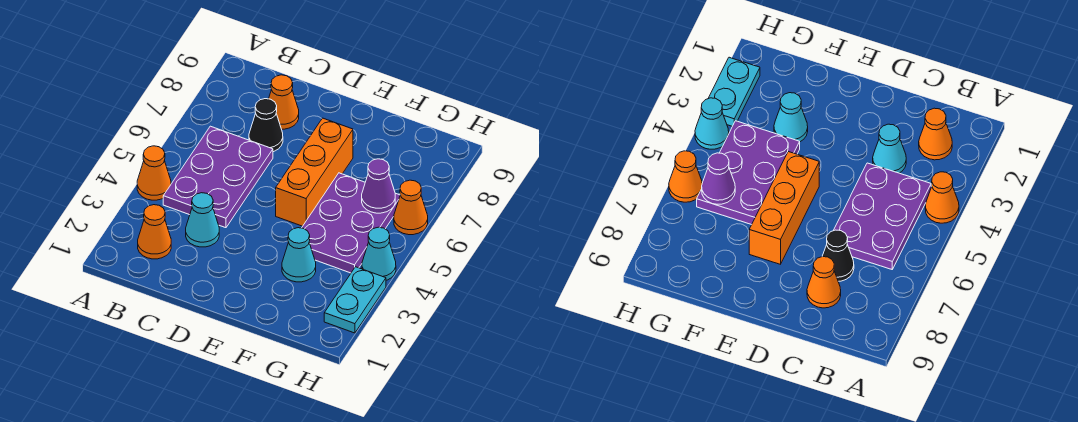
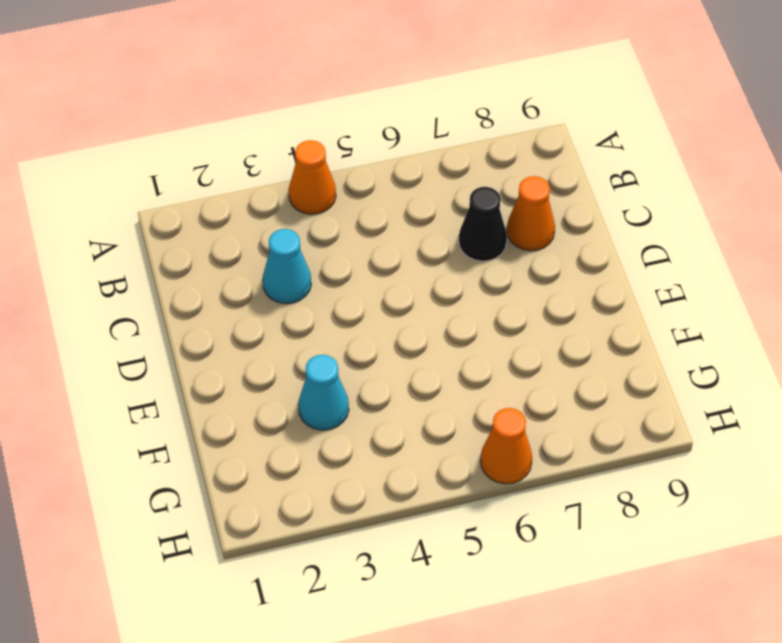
none -> orange cone B2 level 1
none -> purple plate B4:C6 level 1
none -> orange brick E5:E7 level 1

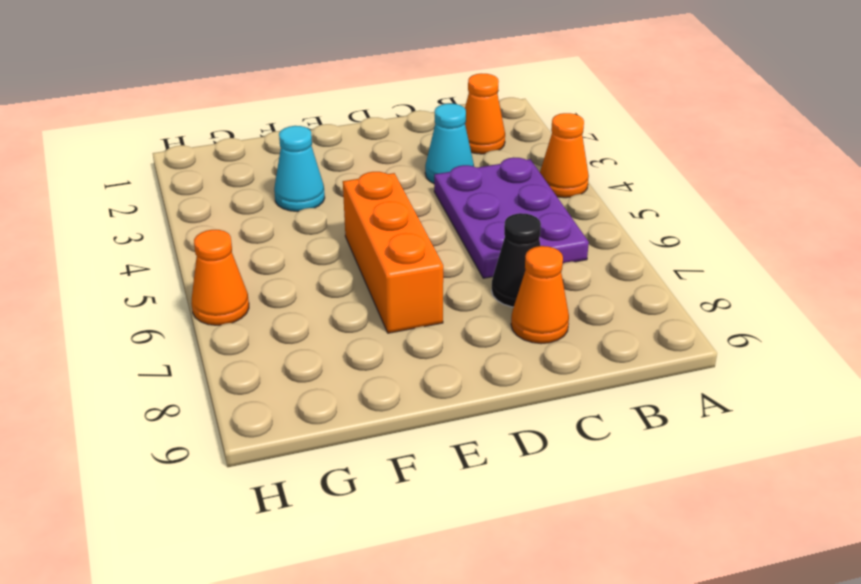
none -> purple plate F4:G6 level 1
none -> cyan plate H2:H3 level 1
none -> cyan cone H4 level 1

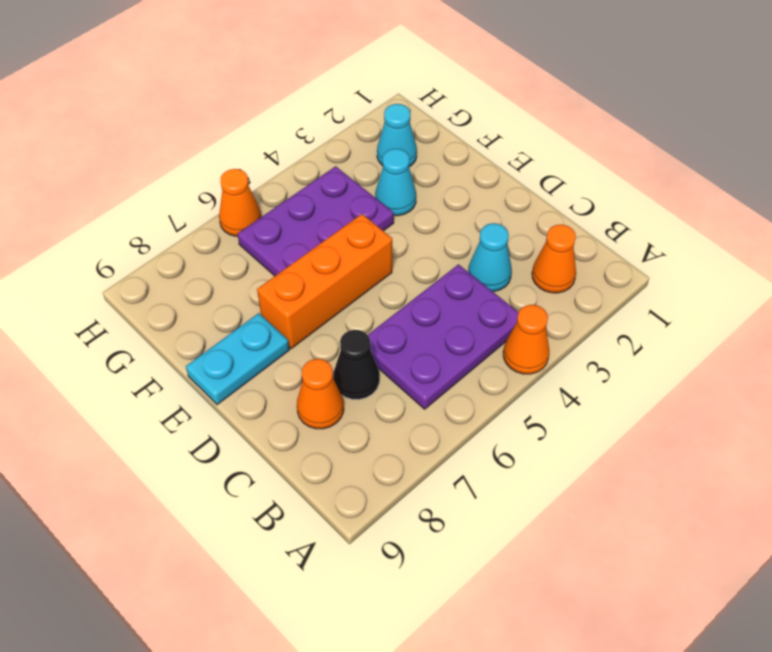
cyan plate E8:E9 level 1 -> cyan plate H2:H3 level 1
cyan cone G2 level 1 -> cyan cone H4 level 1
none -> purple cone G6 level 2

